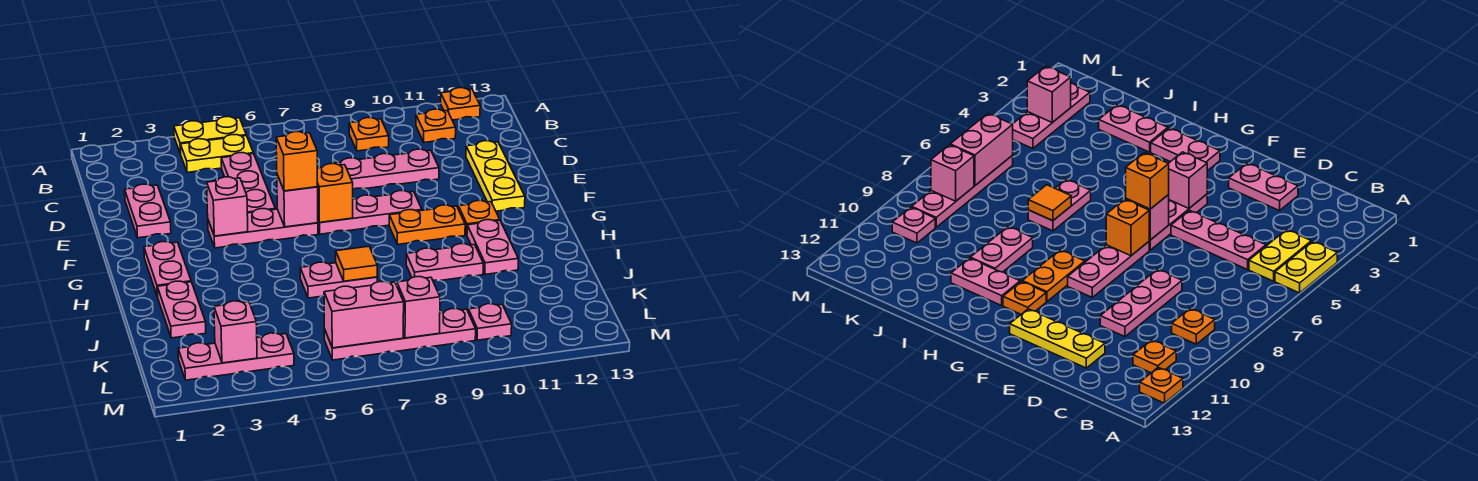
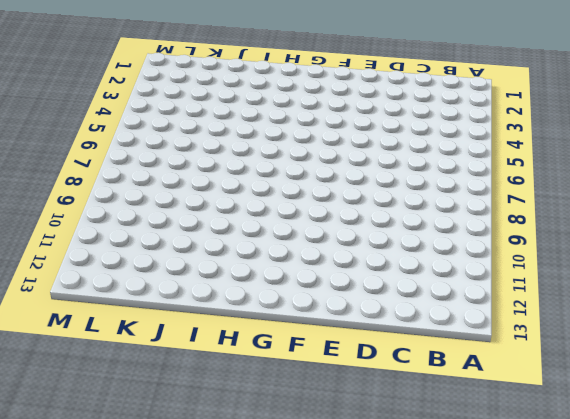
none -> yellow plate A4:A5 level 1
none -> orange plate A12 level 1
none -> yellow plate B4:B5 level 1

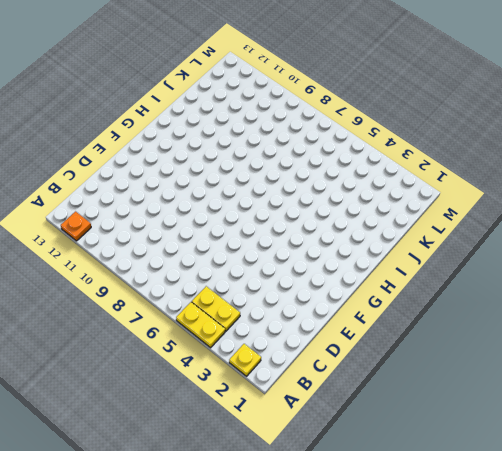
yellow plate A2 level 1 -> none
none -> orange plate B9 level 1
none -> orange plate B11 level 1
none -> pink plate C5:E5 level 1

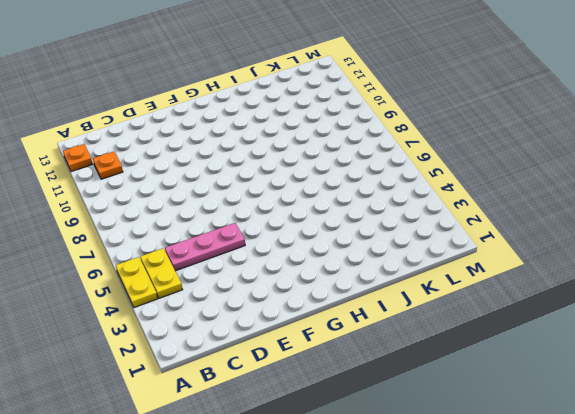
none -> orange plate B9 level 1
none -> pink plate D2:E2 level 1
none -> pink plate D8:D10 level 1

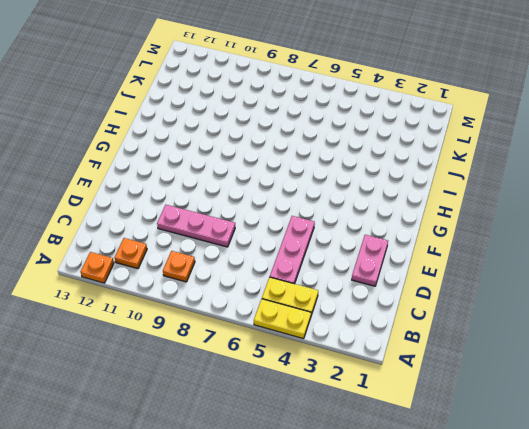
none -> yellow plate D12:F12 level 1
none -> pink plate F4:F6 level 1
none -> pink plate F7:F9 level 1

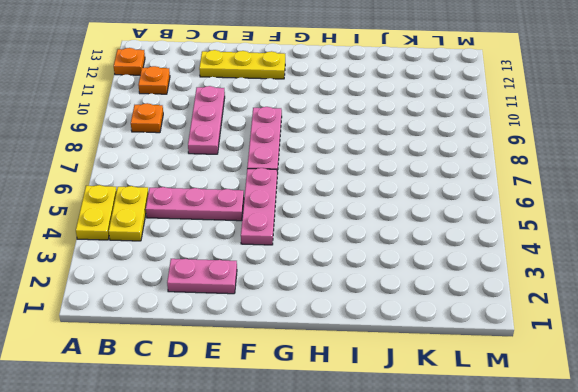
none -> pink plate G2:H2 level 1
none -> orange plate G9:G10 level 1
none -> orange plate G11 level 1

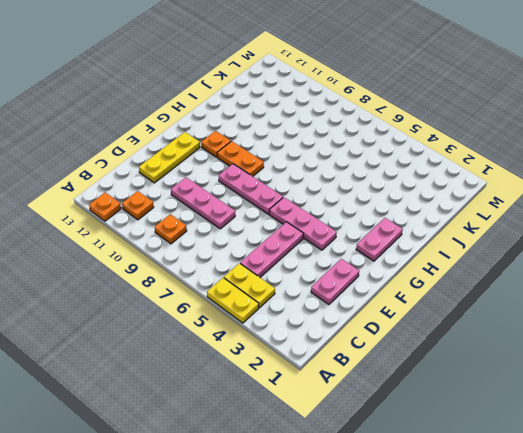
none -> pink plate H11:I11 level 1
none -> pink plate I2:J2 level 1
none -> pink plate I6:I7 level 1

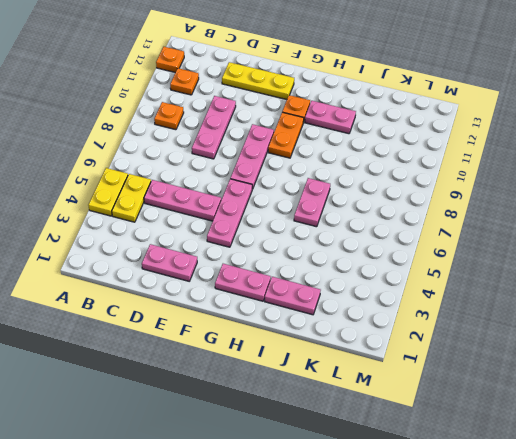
none -> pink plate I9:I10 level 1
none -> pink plate L2:L4 level 1
none -> pink plate L6:L9 level 1

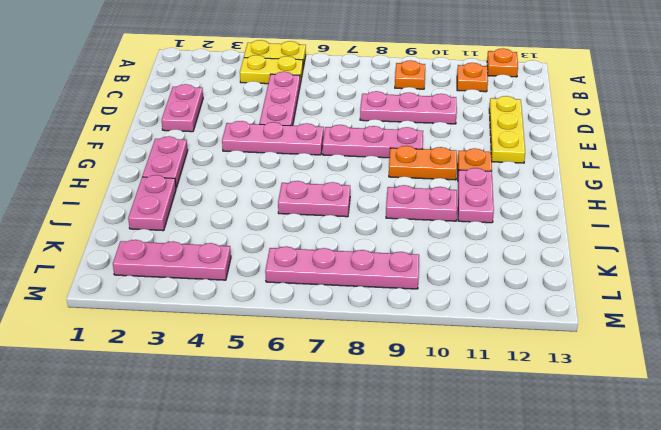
none -> pink plate L10 level 1
none -> pink brick F4 level 2
none -> pink brick F6 level 2

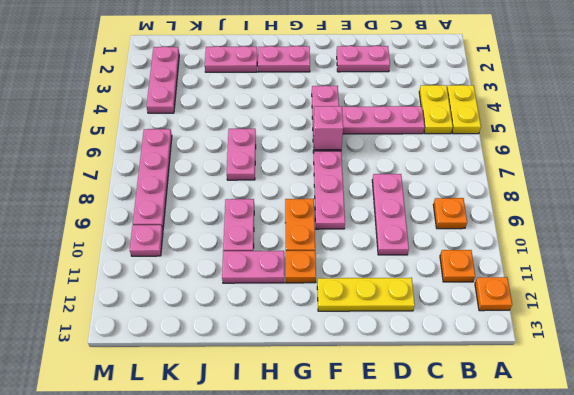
none -> pink brick F4 level 2
none -> orange brick F7 level 2
none -> orange tile I7 level 2

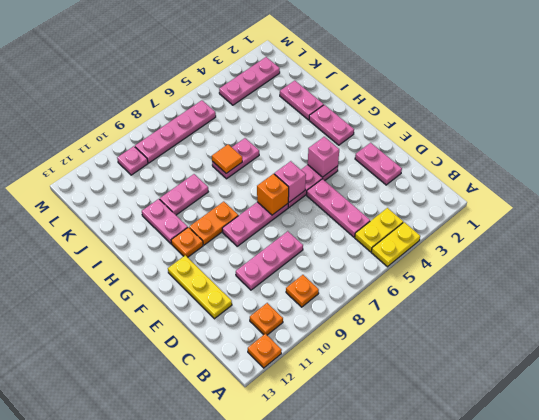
none -> pink brick L3 level 2
none -> pink brick L6:L7 level 2
none -> pink brick L8 level 2

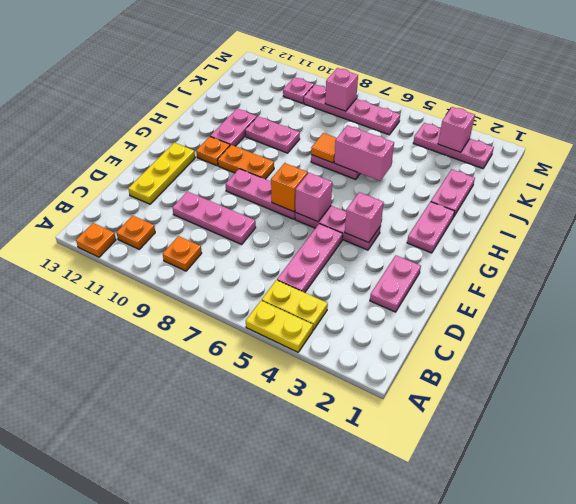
pink brick I5:I6 level 2 -> pink brick L6:L7 level 2
none -> orange brick F6 level 3

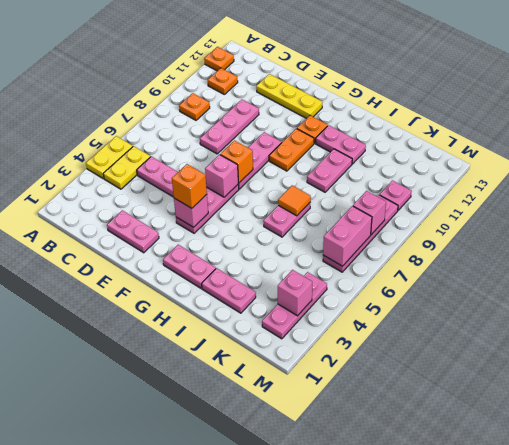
orange brick F4 level 3 -> orange brick F6 level 3

